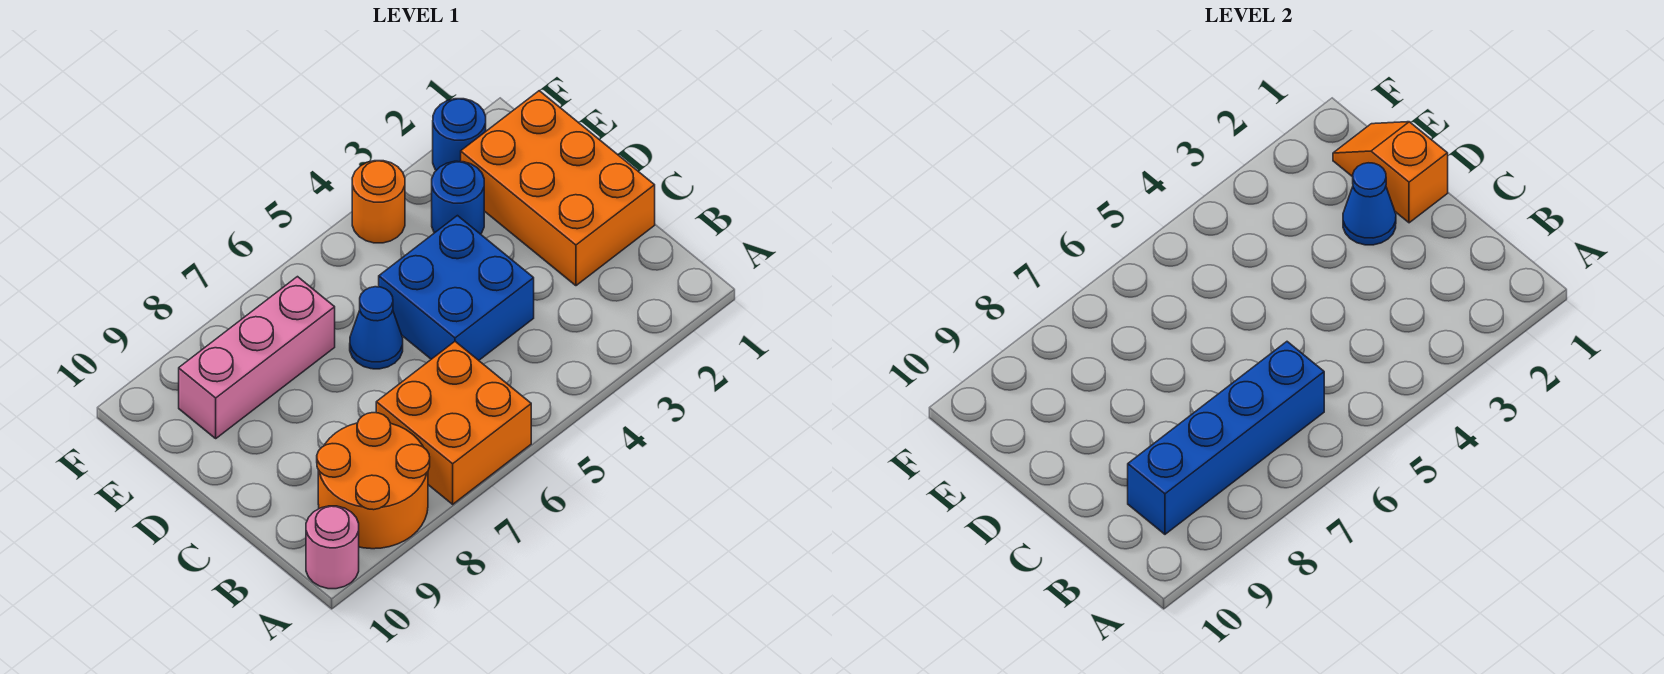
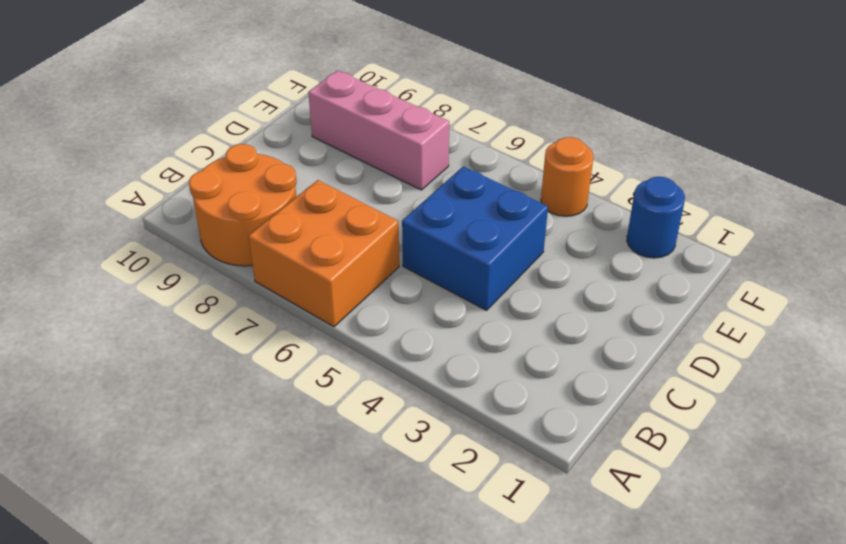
none -> pink round brick A10 level 1
none -> orange brick C1:E2 level 1
none -> blue cone D6 level 1

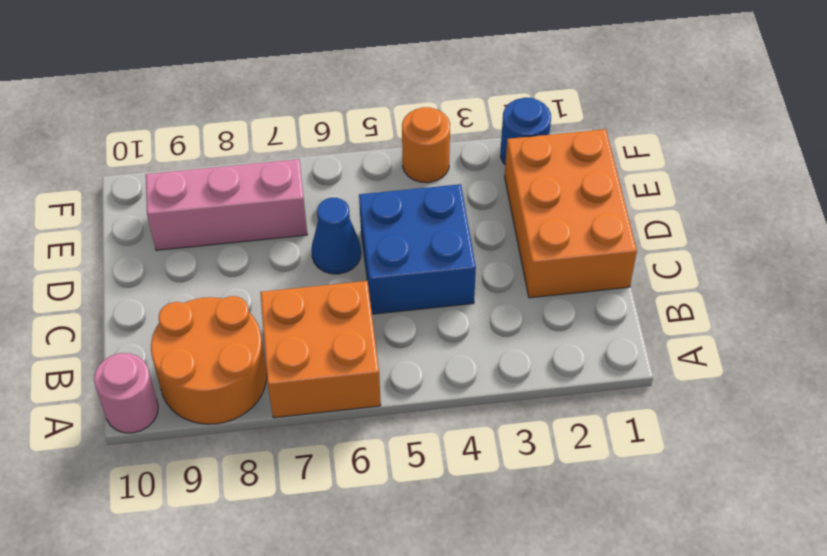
none -> blue round brick E3 level 1
none -> blue brick B6:B9 level 2
none -> orange slope D1:E1 level 2 top D

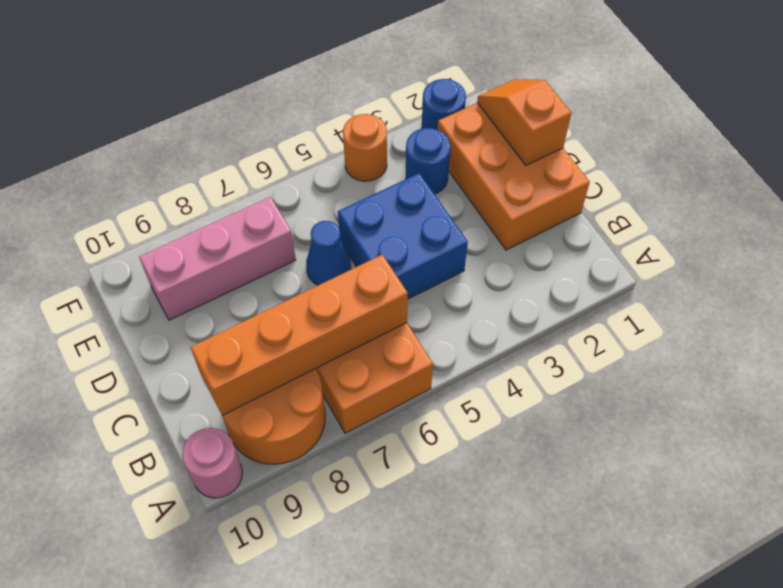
orange brick B6:B9 level 2 -> blue brick B6:B9 level 2
none -> blue cone D2 level 2

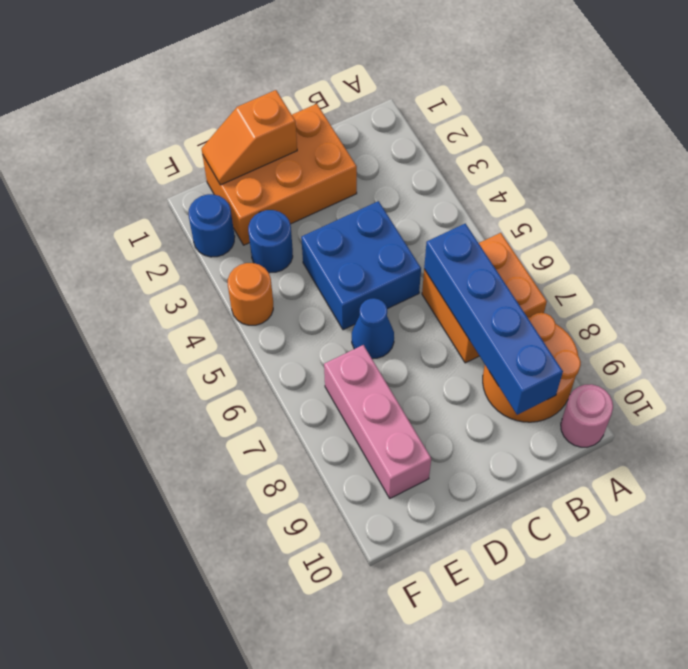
none -> blue cone D2 level 2

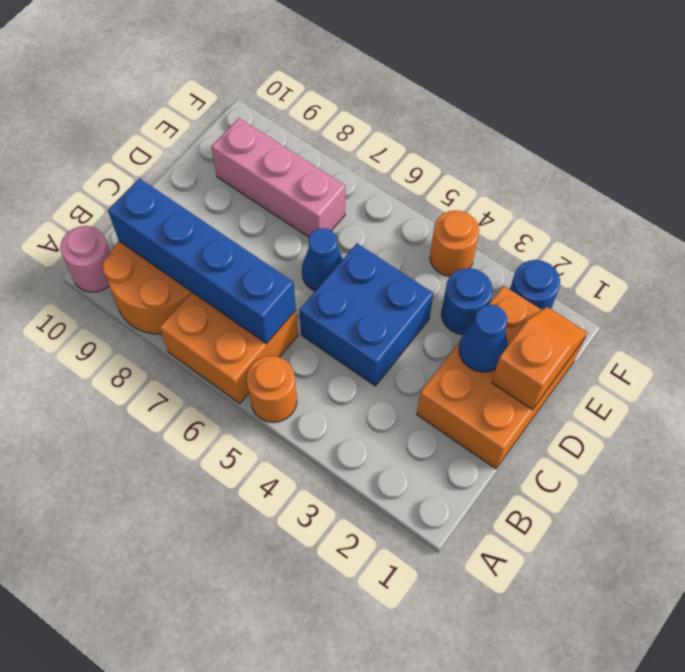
orange round brick A5 level 1 -> none

